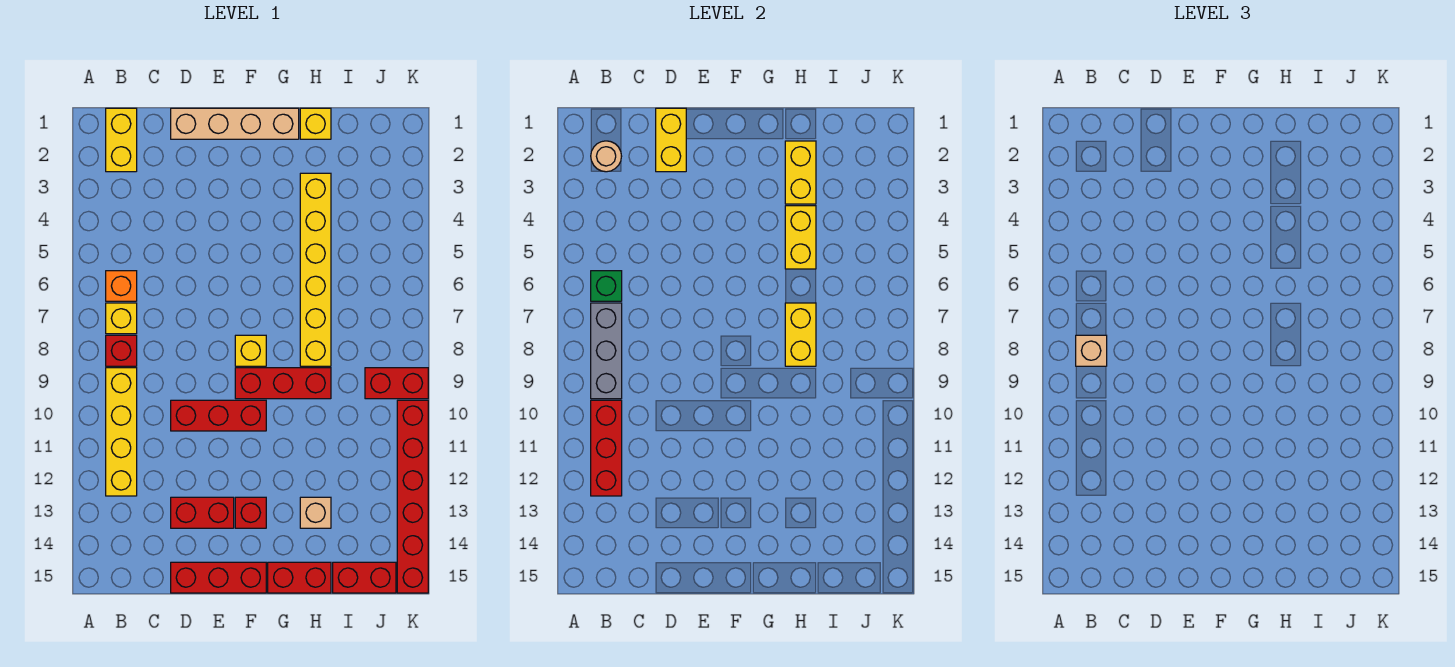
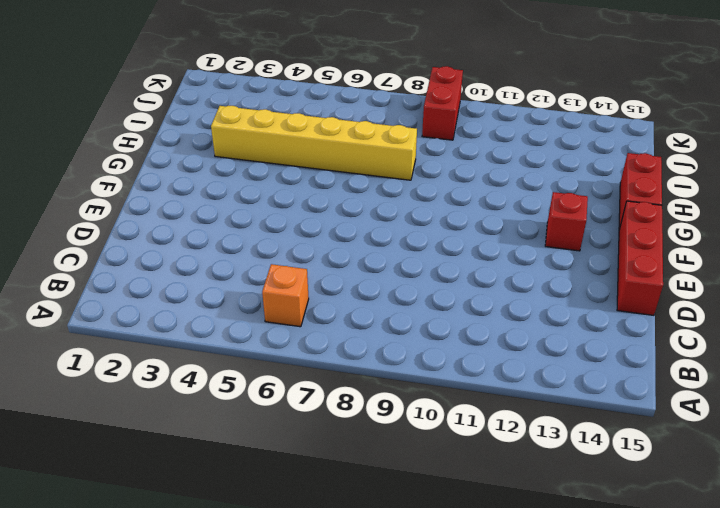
none -> yellow brick B1:B2 level 1
none -> yellow brick B7 level 1
none -> red brick B8 level 1

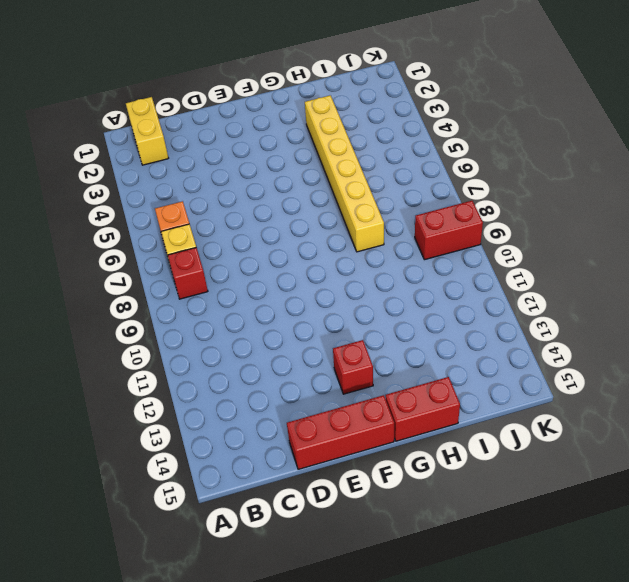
none -> yellow brick B9:B12 level 1
none -> tan brick D1:G1 level 1
none -> red brick D10:F10 level 1

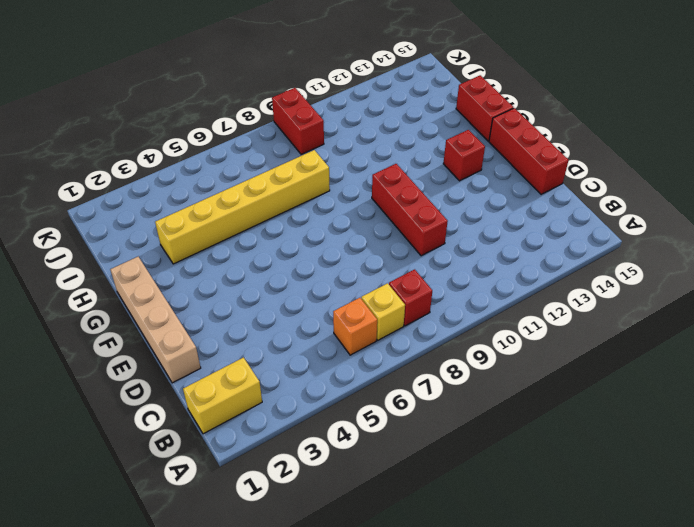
none -> yellow brick B9:B12 level 1
none -> red brick D13:E13 level 1
none -> yellow brick F8 level 1

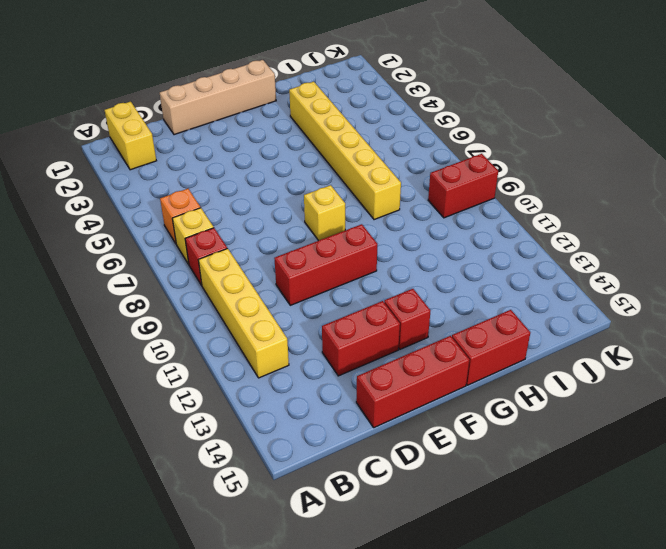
none -> red brick F9:H9 level 1
none -> yellow brick H1 level 1
none -> tan brick H13 level 1

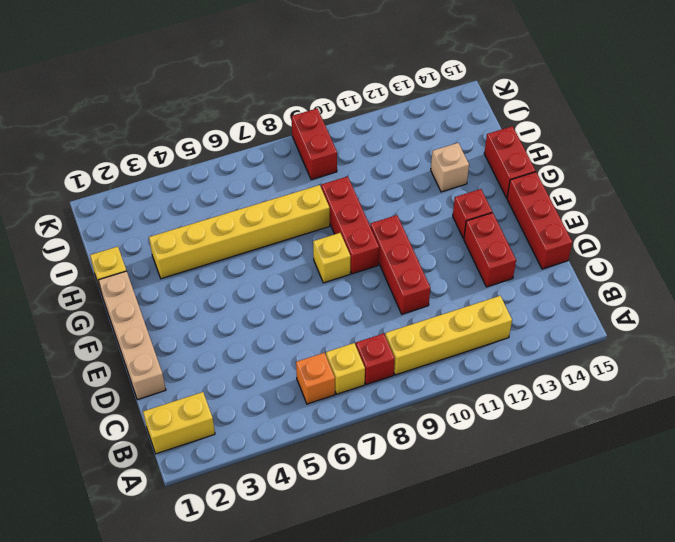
none -> red brick I15:J15 level 1
none -> red brick K10:K15 level 1
none -> tan round brick B2 level 2

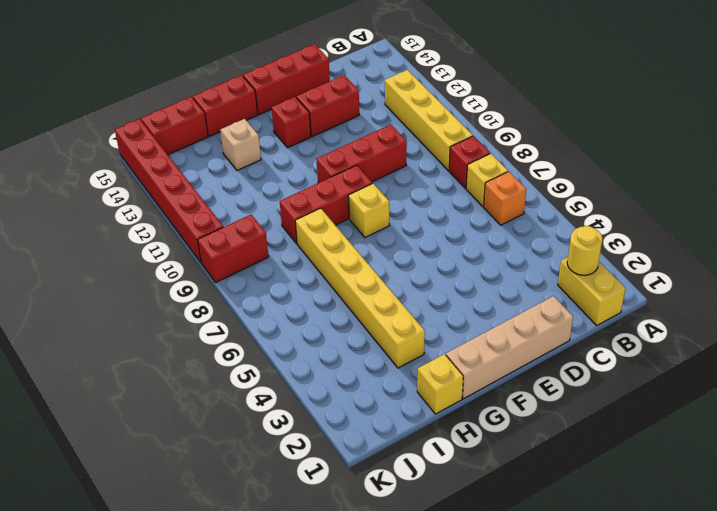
yellow round brick B2 level 2 -> tan round brick B2 level 2
none -> green brick B6 level 2
none -> grey brick B7:B9 level 2
none -> red brick B10:B12 level 2

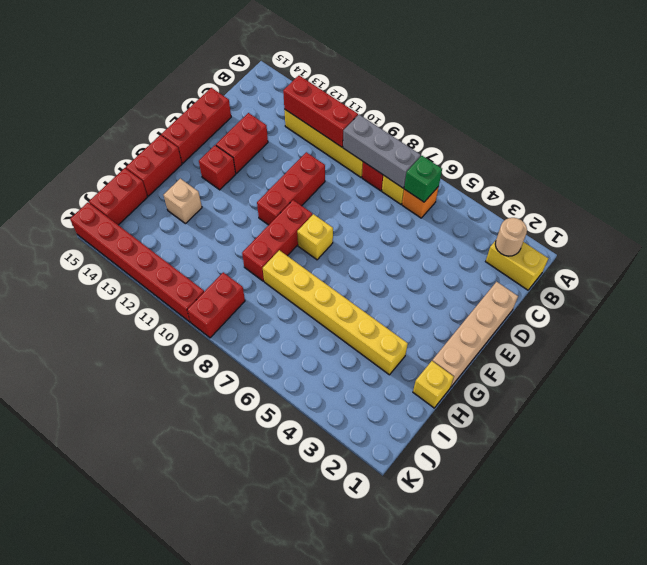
none -> yellow brick D1:D2 level 2
none -> yellow brick H2:H3 level 2
none -> yellow brick H4:H5 level 2

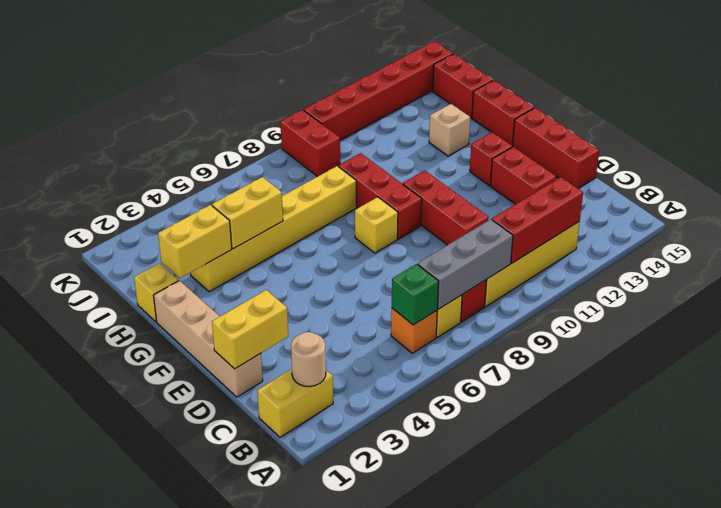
none -> yellow brick H7:H8 level 2
none -> tan brick B8 level 3

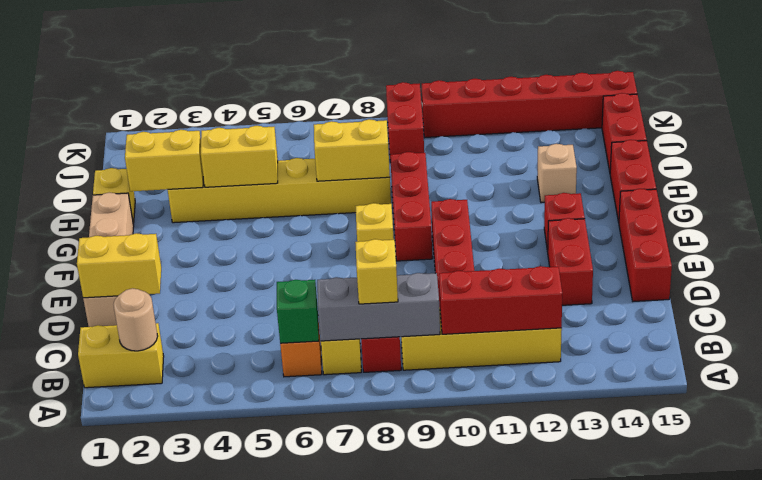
yellow brick B8 level 3 -> tan brick B8 level 3

